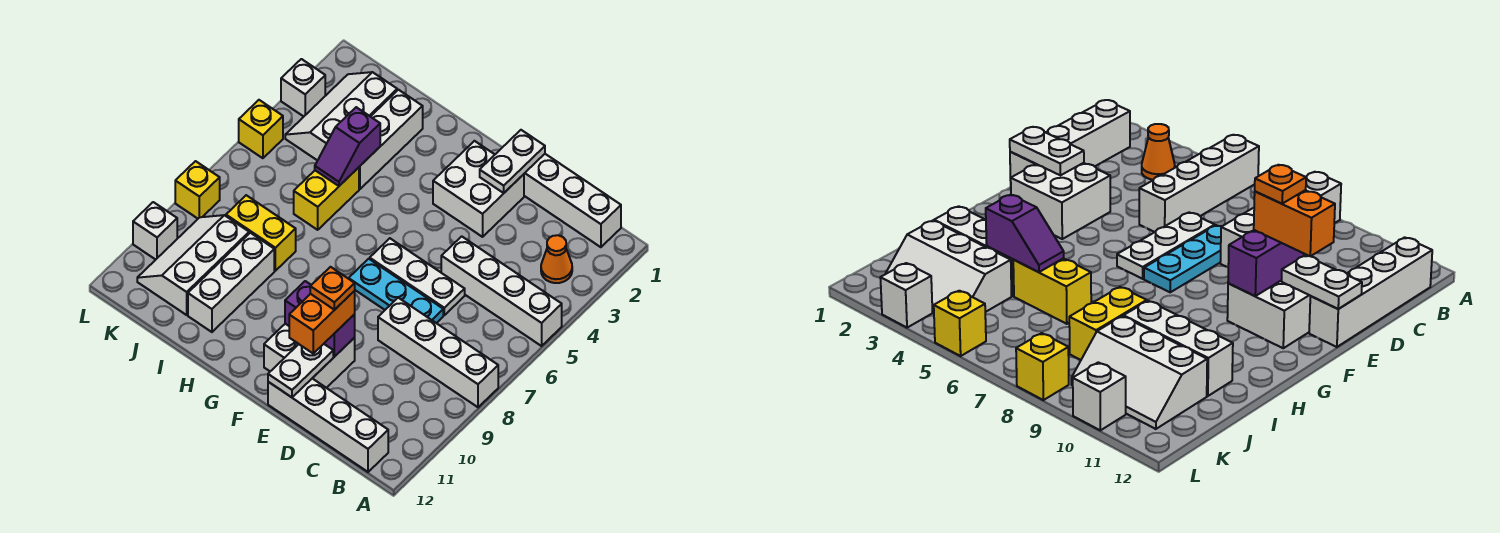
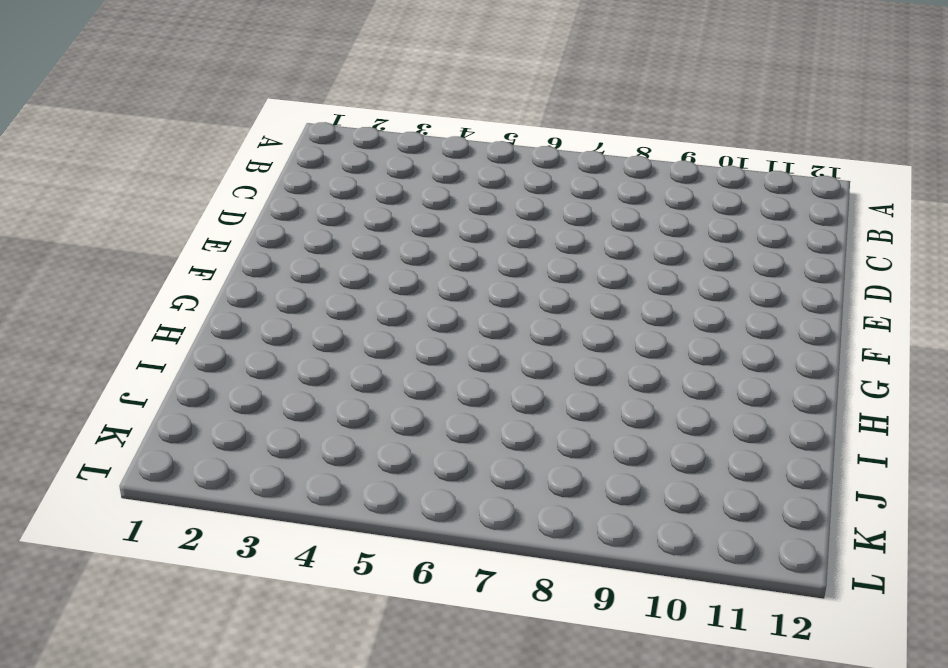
none -> white brick A5:D5 level 1
none -> white brick A8:D8 level 1
none -> white brick B1:E1 level 1

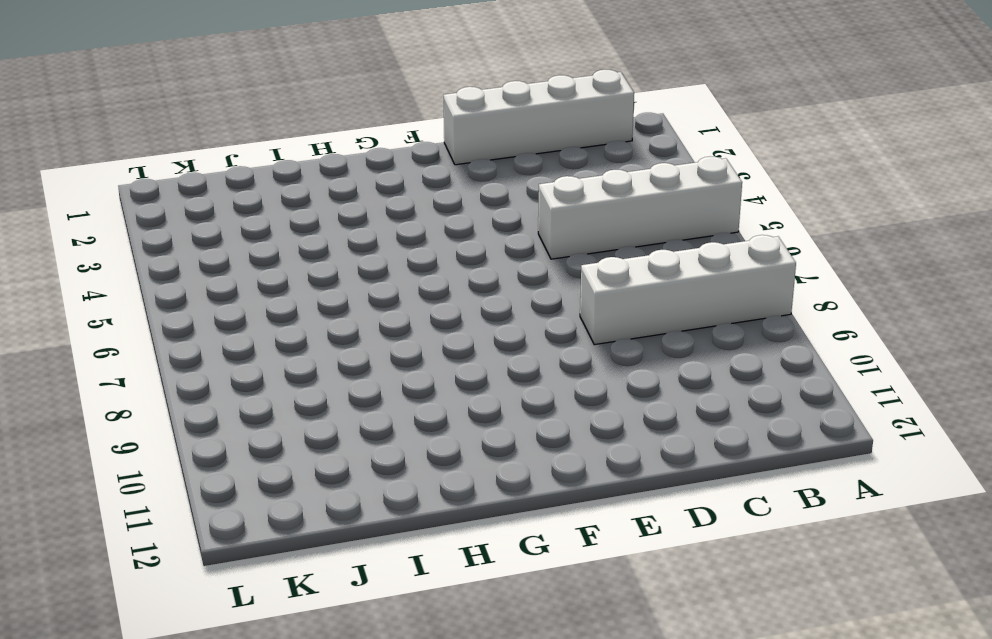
none -> orange cone B3 level 1
none -> white brick B12:E12 level 1
none -> white plate D6:F6 level 1

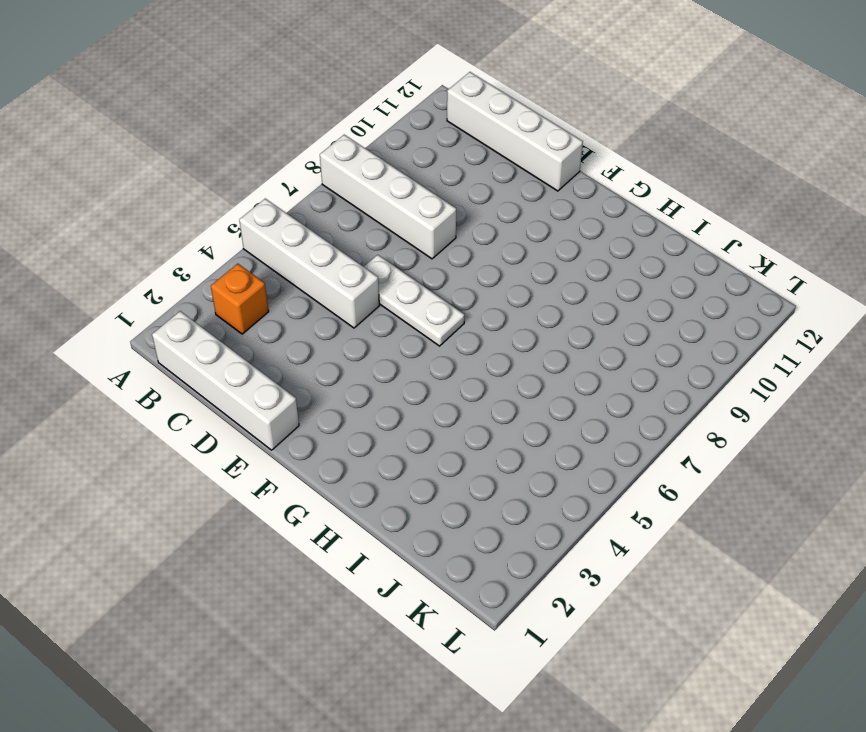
orange brick B3 level 1 -> orange cone B3 level 1
none -> cyan plate D7:F7 level 1
none -> white brick E2:F3 level 1
none -> white brick E10:F11 level 1

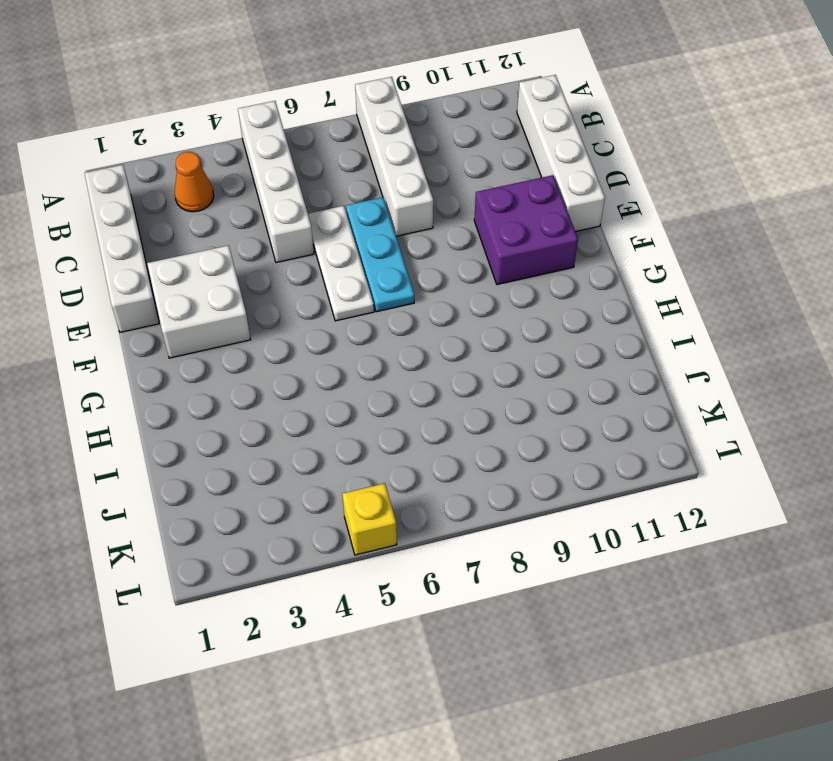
purple brick E10:F11 level 1 -> white brick E10:F11 level 1
none -> white brick I2:I4 level 1
none -> yellow brick I5:I6 level 1
none -> yellow brick I8:J8 level 1

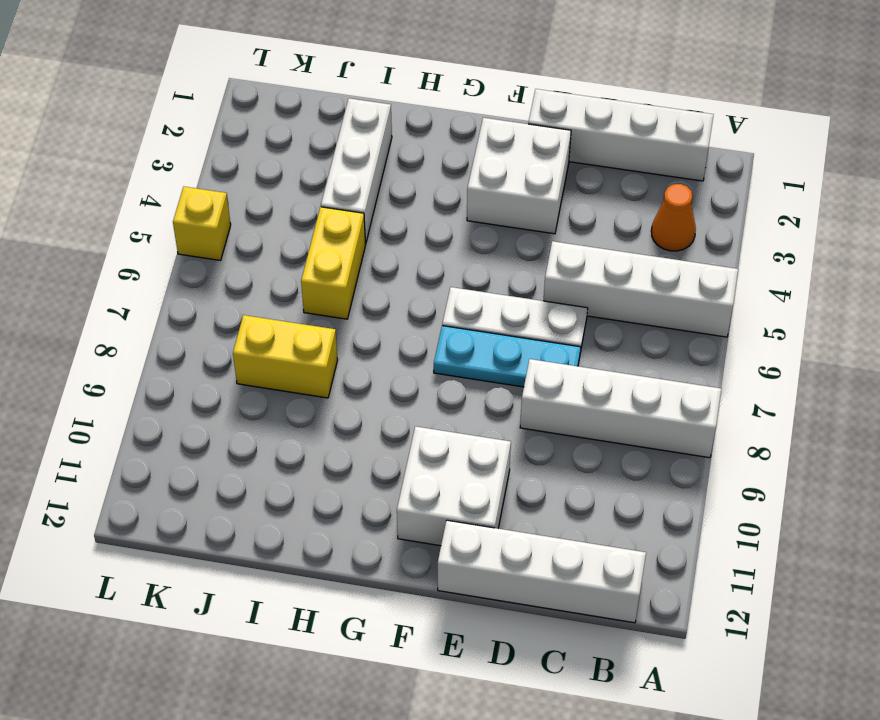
none -> white brick I9:I11 level 1
none -> white slope J2:K4 level 1 top J
none -> white slope J9:K11 level 1 top J

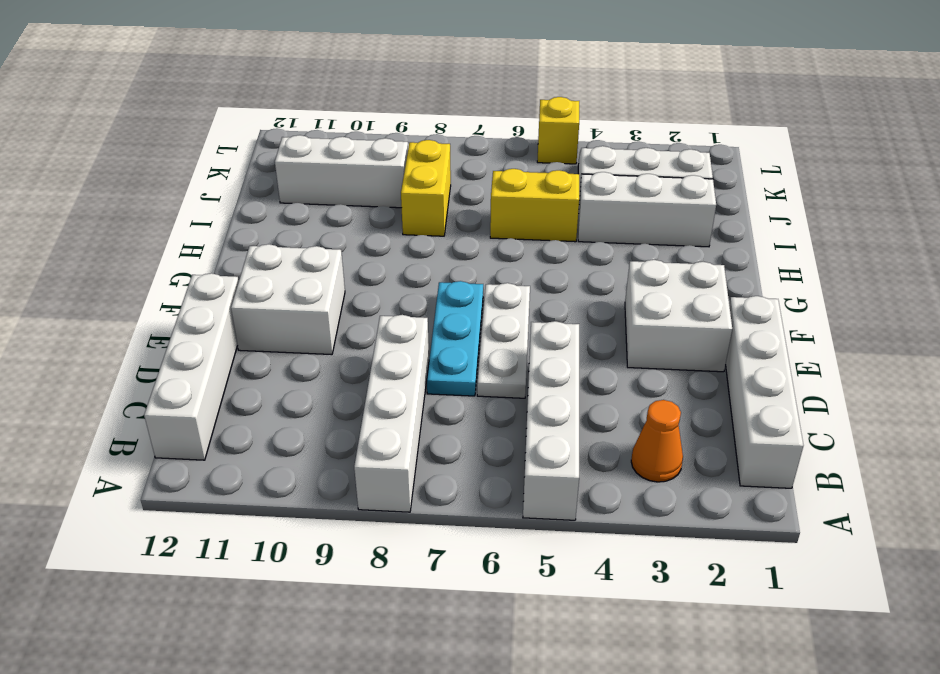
none -> white brick I9:I11 level 1
none -> white brick L3 level 1
none -> yellow brick L8 level 1

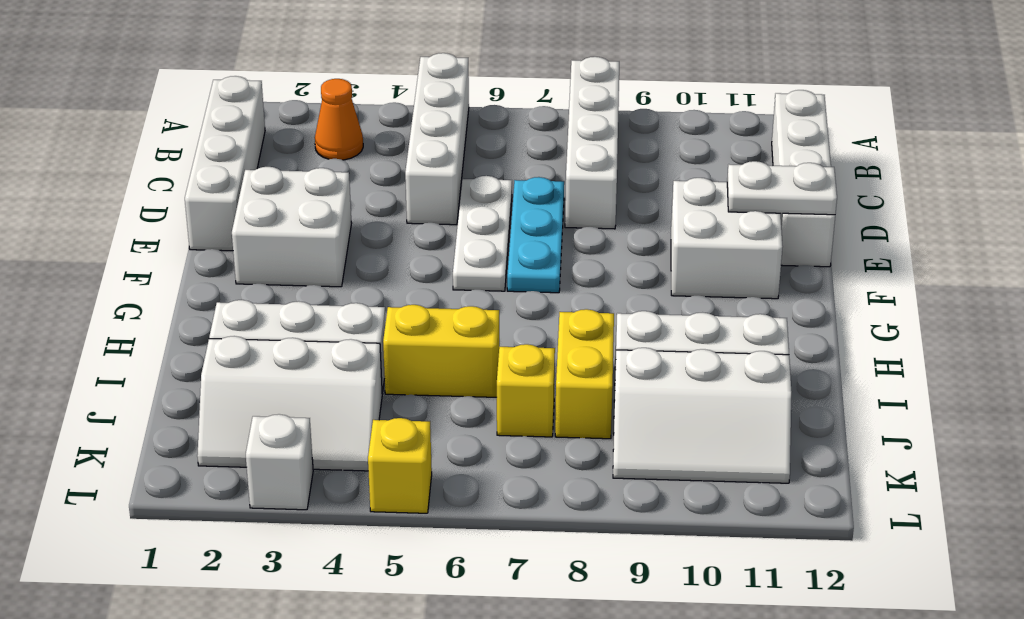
yellow brick J7 level 1 -> yellow brick L8 level 1
none -> white brick L10 level 1
none -> white plate E1:E2 level 2
none -> purple brick E10:F10 level 2

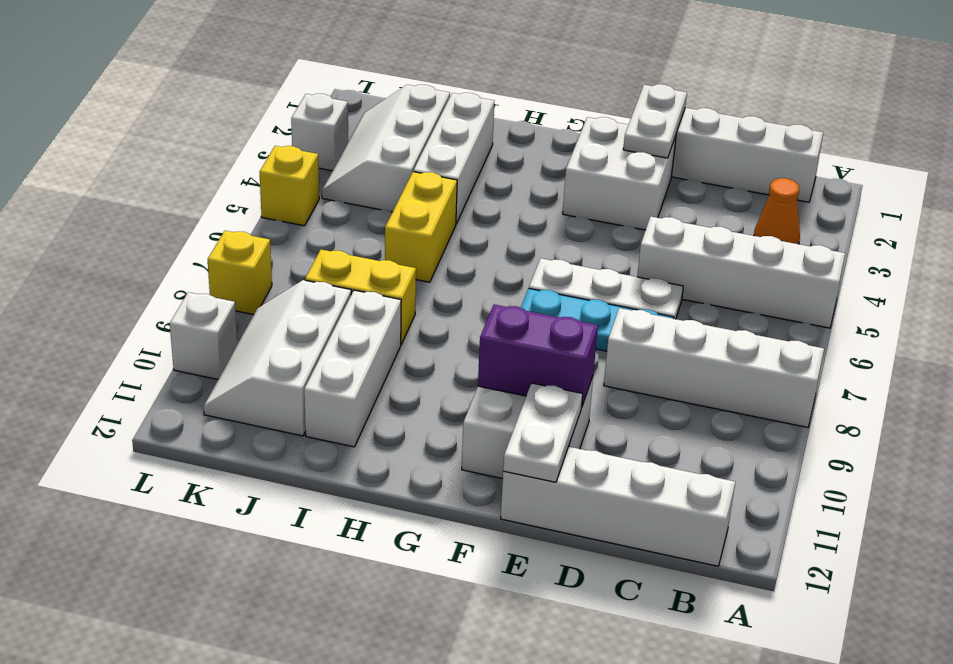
none -> purple slope I4:I5 level 2 top 4
none -> orange brick E10:E11 level 3
none -> orange plate E10 level 4

